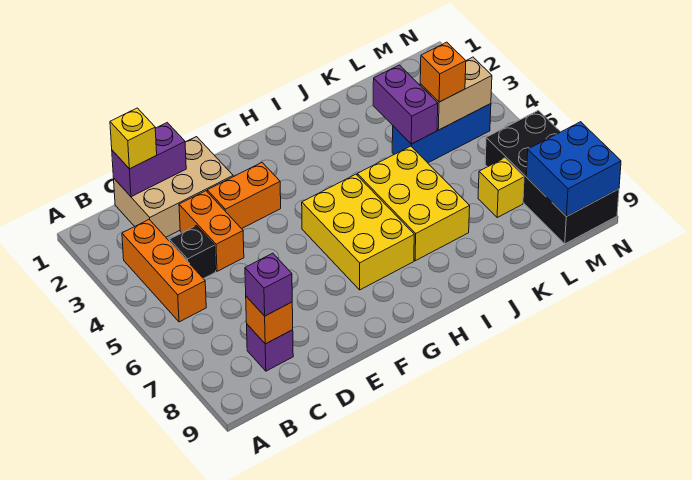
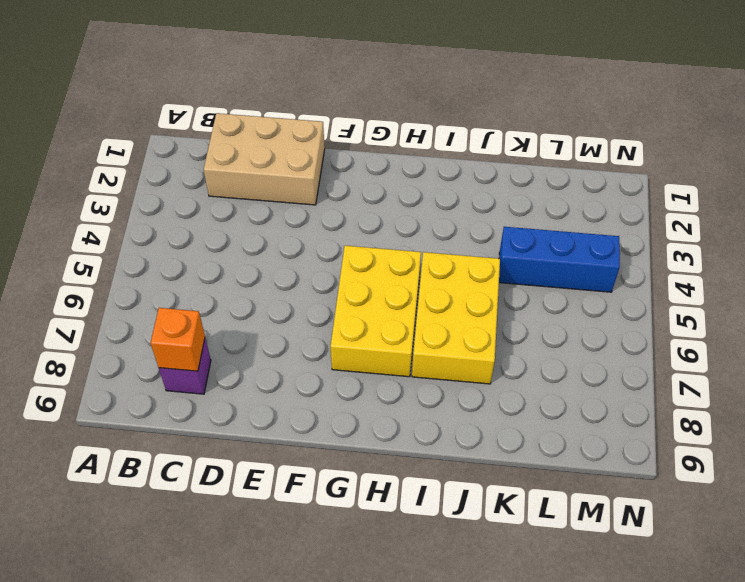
none -> orange brick B3:B5 level 1
none -> black brick C4 level 1
none -> orange brick D3:D4 level 1

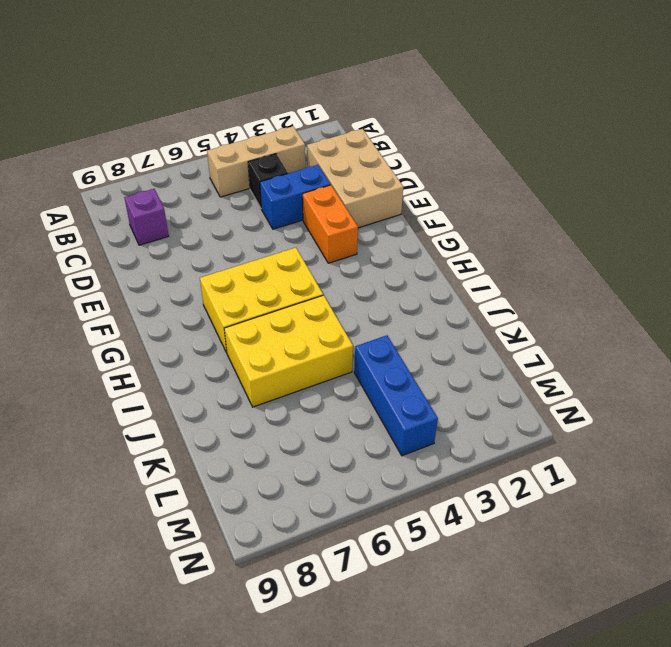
tan brick B3:B5 level 1 -> orange brick B3:B5 level 1
blue brick D3:D4 level 1 -> orange brick D3:D4 level 1
none -> yellow brick L7 level 1
none -> black brick M6:N9 level 1
none -> purple brick C1:D1 level 2

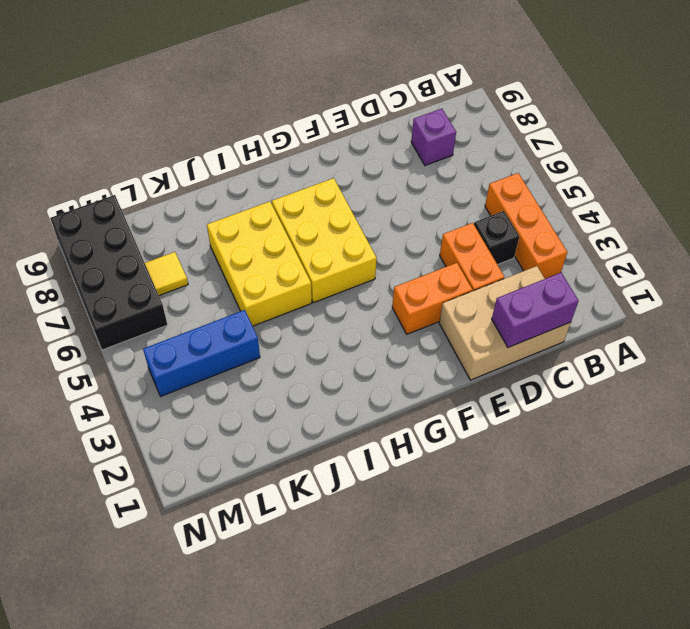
yellow tile L7 level 1 -> yellow brick L7 level 1
none -> orange brick C8 level 2
none -> purple brick K3:K4 level 2
none -> tan brick L4:M4 level 2

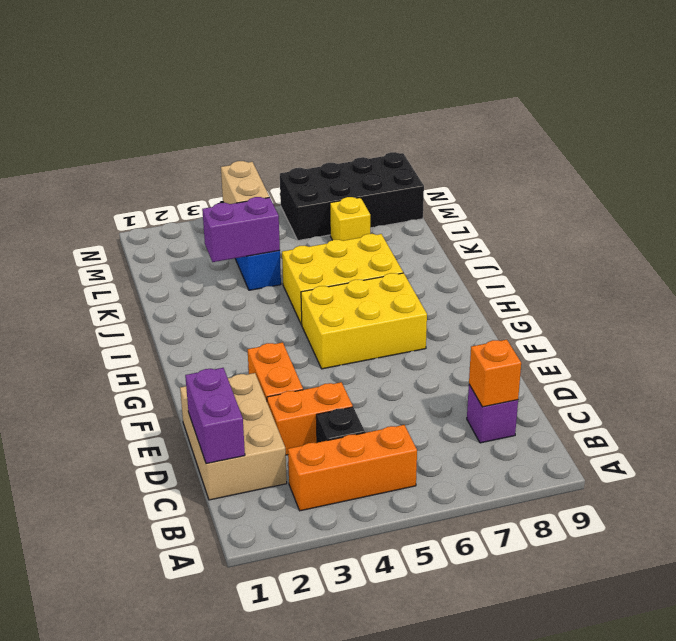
none -> blue brick M8:N9 level 2
none -> yellow brick C1 level 3
none -> purple brick C8 level 3

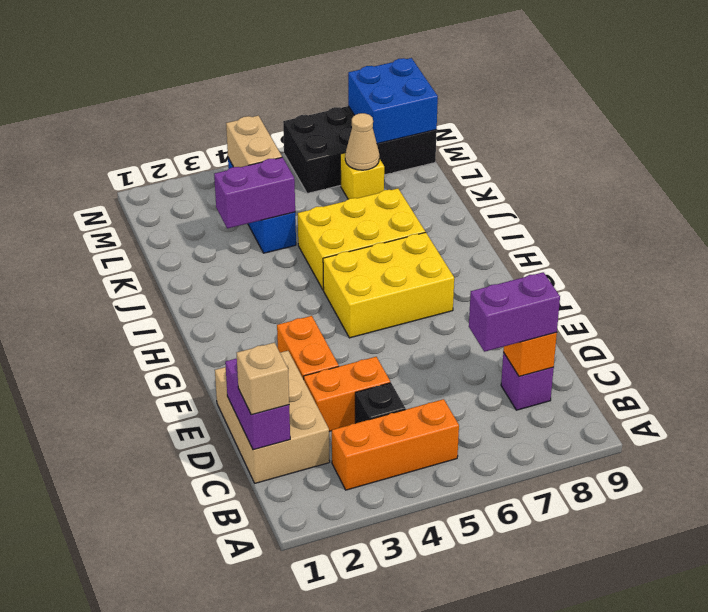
tan brick C1 level 3 -> yellow brick C1 level 3
purple brick C7:C8 level 3 -> purple brick C8 level 3
tan cone L7 level 2 -> none
none -> orange brick L4 level 3

